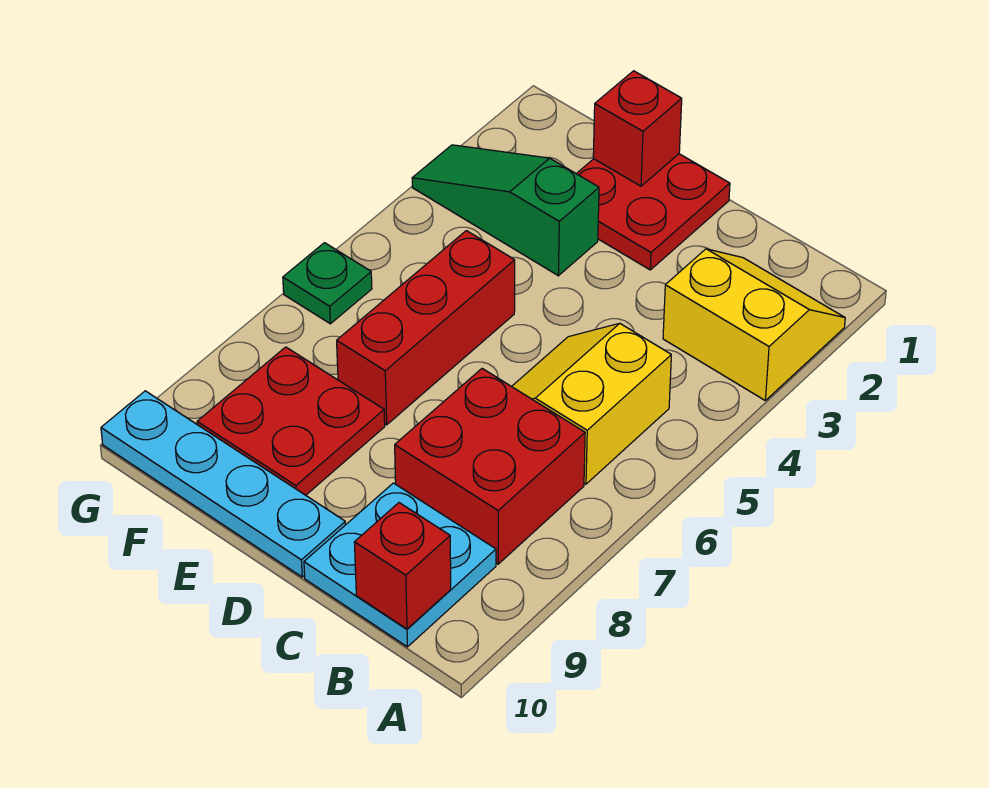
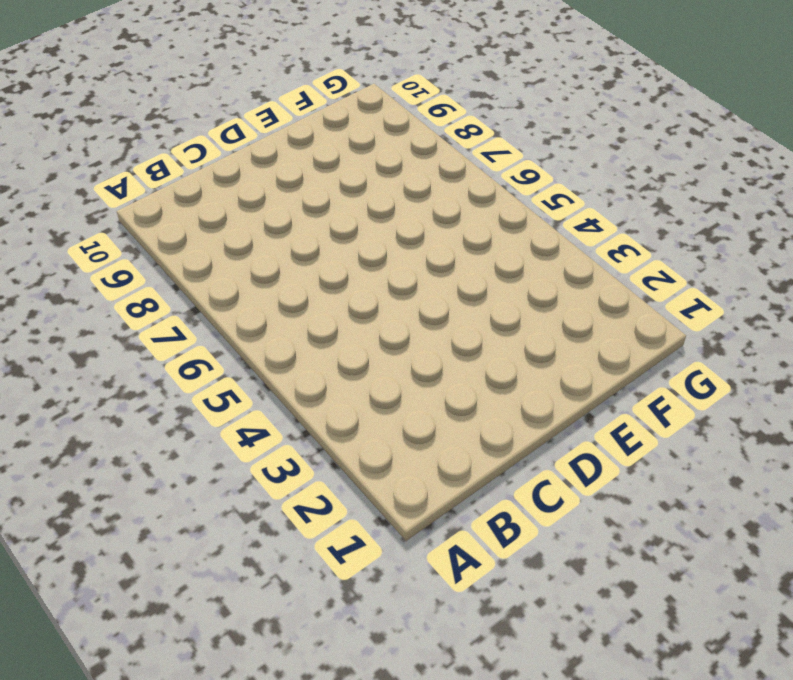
none -> yellow slope A2:B3 level 1 top 3
none -> yellow slope B5:C6 level 1 top B
none -> red brick B7:C8 level 1

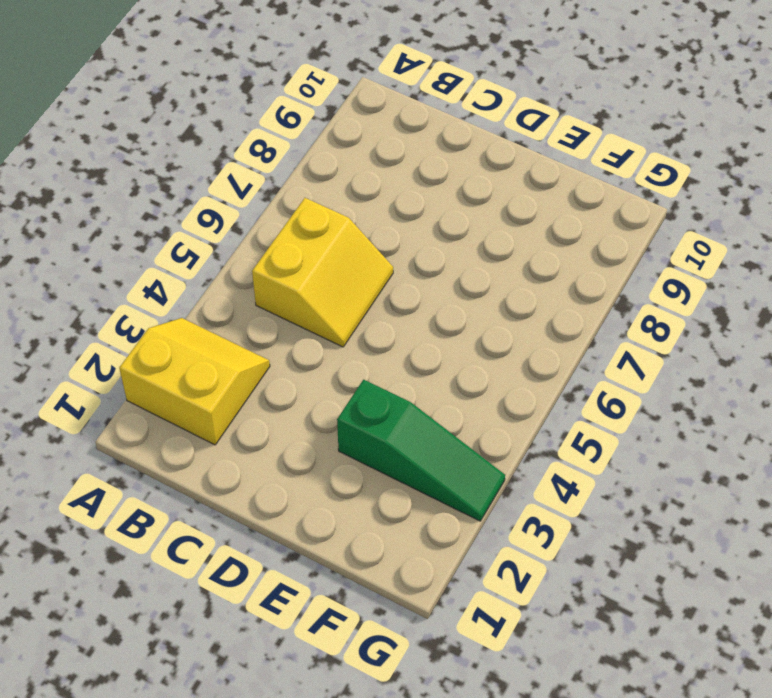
yellow slope A2:B3 level 1 top 2 -> yellow slope A2:B3 level 1 top 3
none -> red brick B7:C8 level 1
none -> cyan plate B9:C10 level 1
none -> red plate D1:E2 level 1

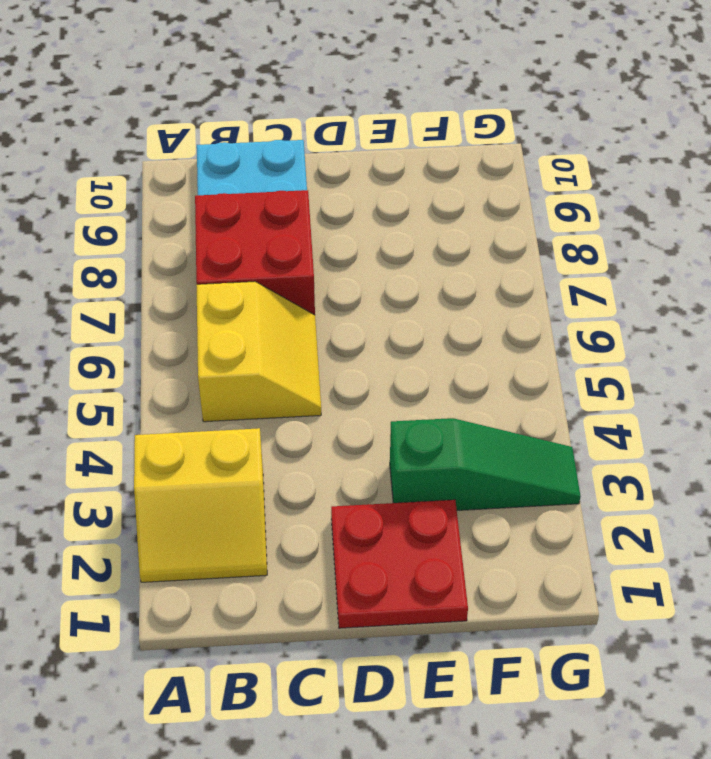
none -> cyan plate D10:G10 level 1
none -> red brick E5:E7 level 1
none -> red plate E8:F9 level 1

